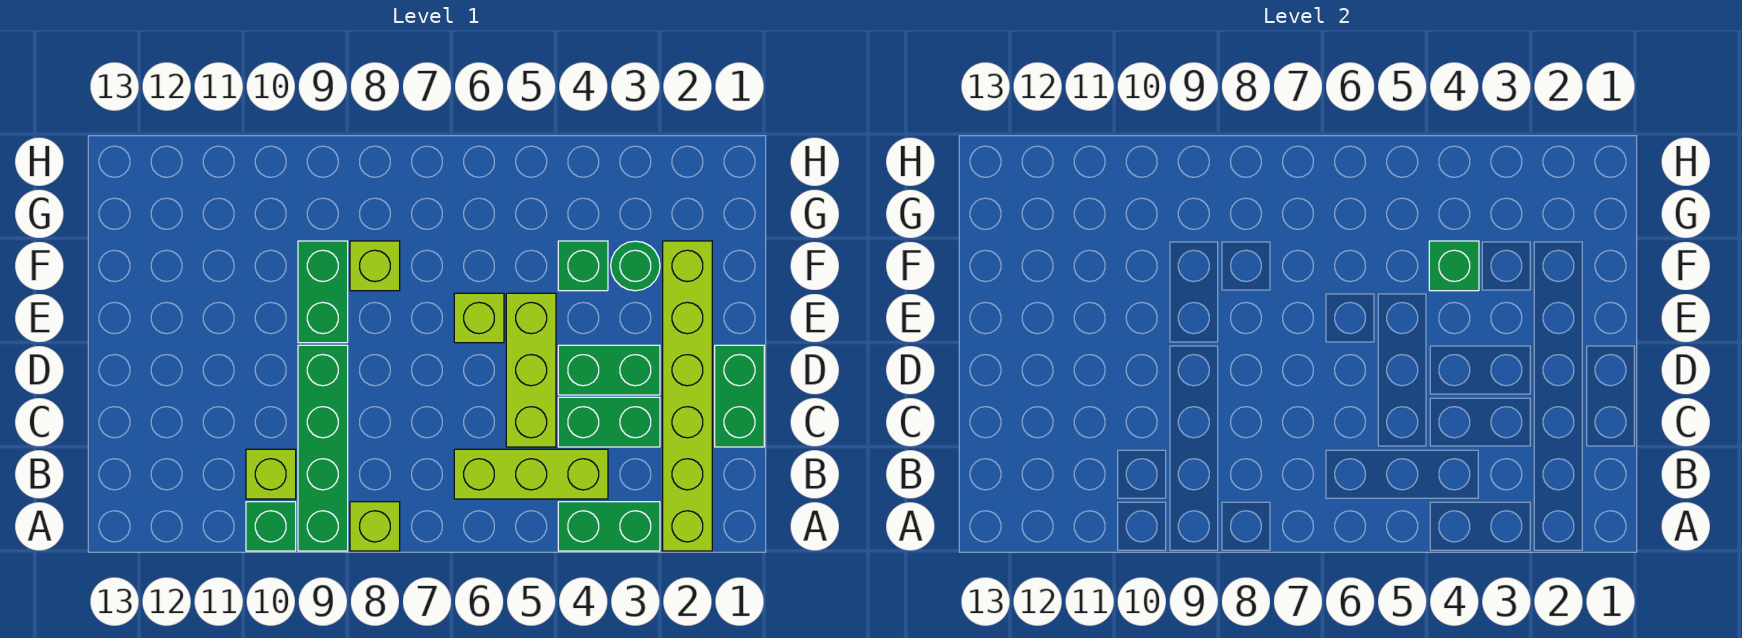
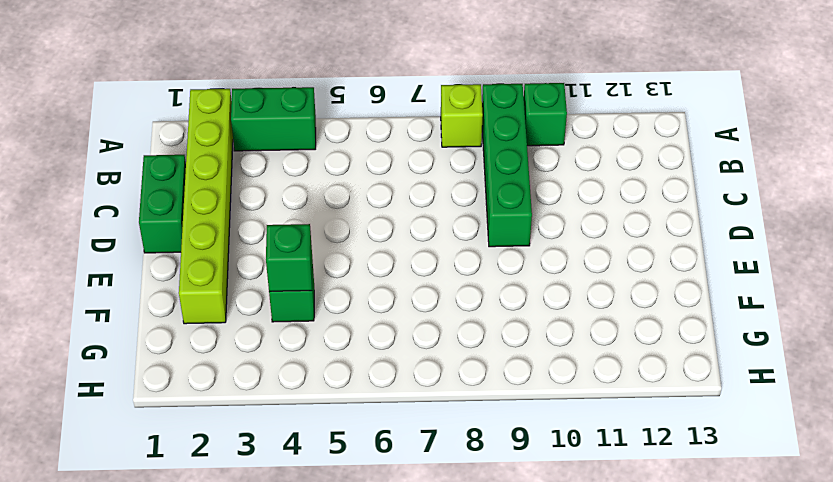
none -> lime brick B4:B6 level 1
none -> lime brick B10 level 1
none -> green brick C3:C4 level 1

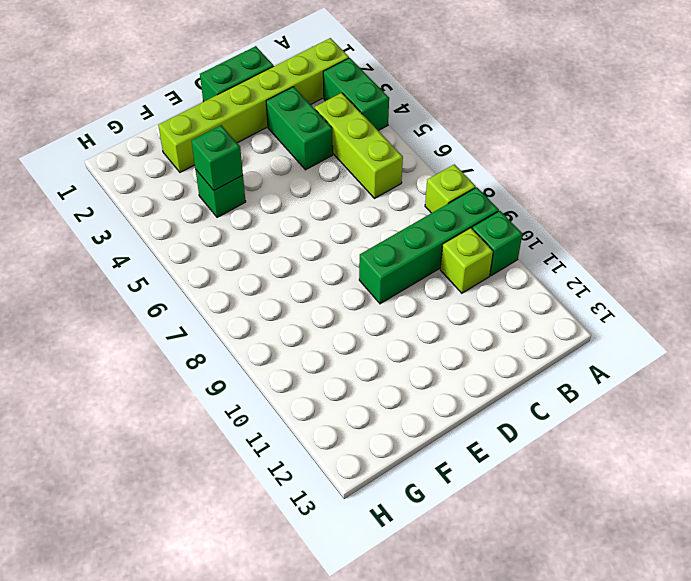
none -> lime brick C5:E5 level 1
none -> green brick D3:D4 level 1
none -> lime brick E6 level 1

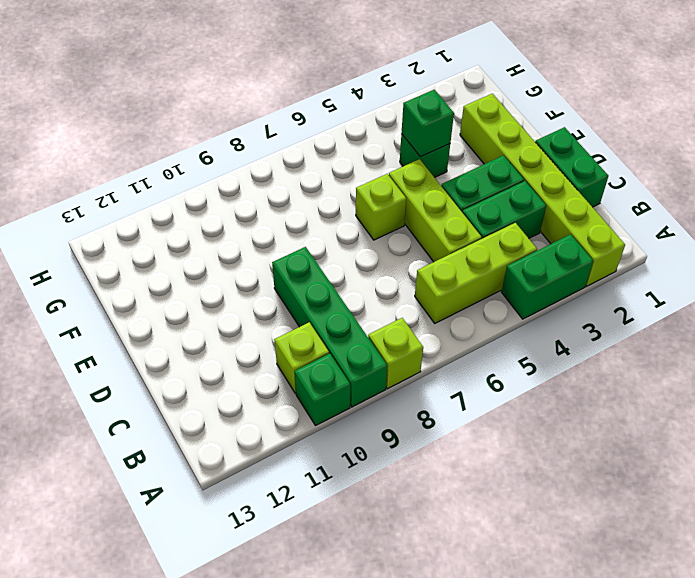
none -> green brick E9:F9 level 1
none -> green round brick F3 level 1
none -> lime brick F8 level 1

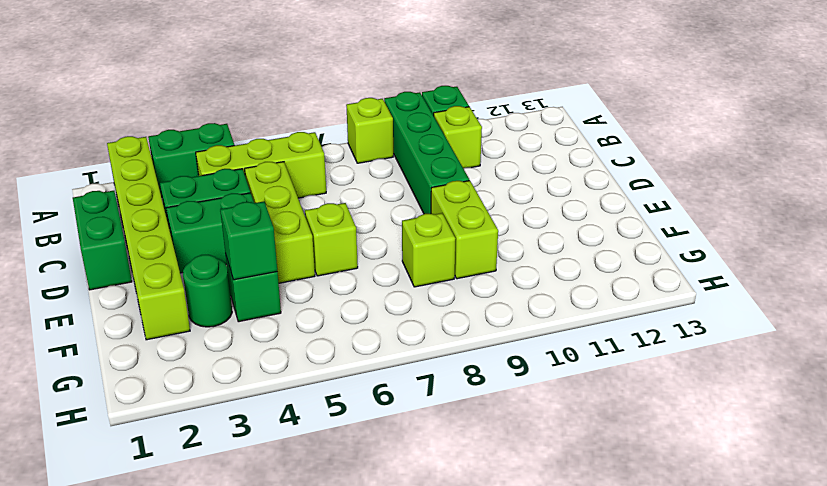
lime brick E9:F9 level 1 -> green brick E9:F9 level 1

